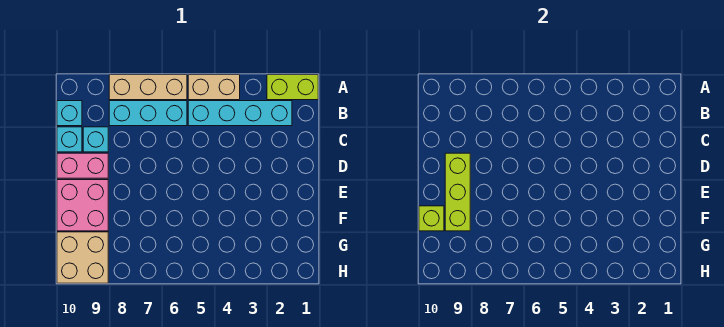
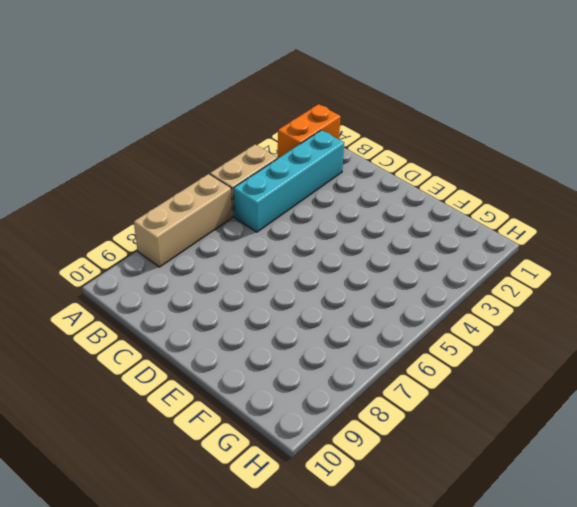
orange brick A1:A2 level 1 -> lime brick A1:A2 level 1
none -> cyan brick B6:B8 level 1
none -> cyan brick B10 level 1
none -> cyan brick C9 level 1

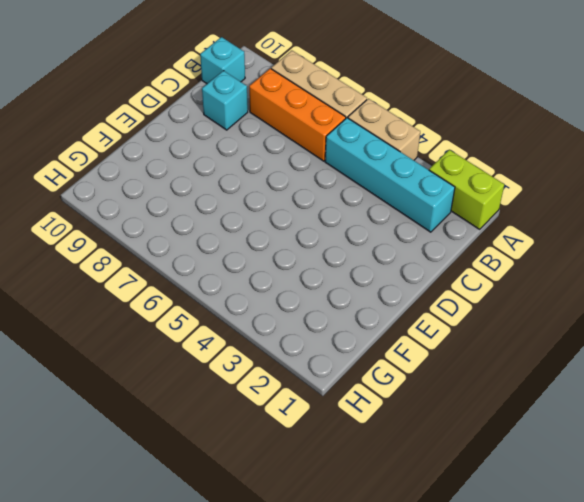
orange brick B6:B8 level 1 -> cyan brick B6:B8 level 1
none -> cyan brick C10 level 1
none -> pink brick D9:D10 level 1
none -> pink brick E9:F10 level 1

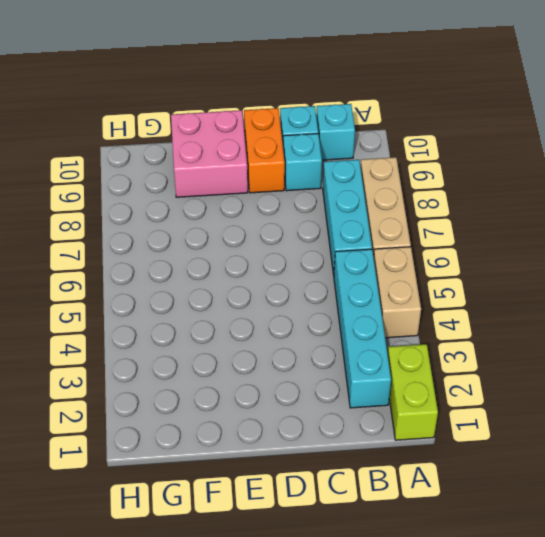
orange brick D9:D10 level 1 -> pink brick D9:D10 level 1
none -> tan brick G9:H10 level 1
none -> lime brick D9:F9 level 2
none -> lime brick F10 level 2

